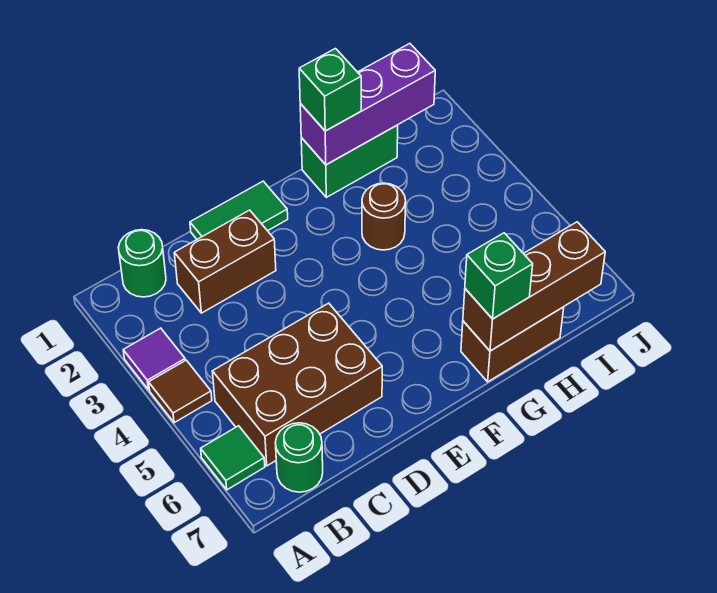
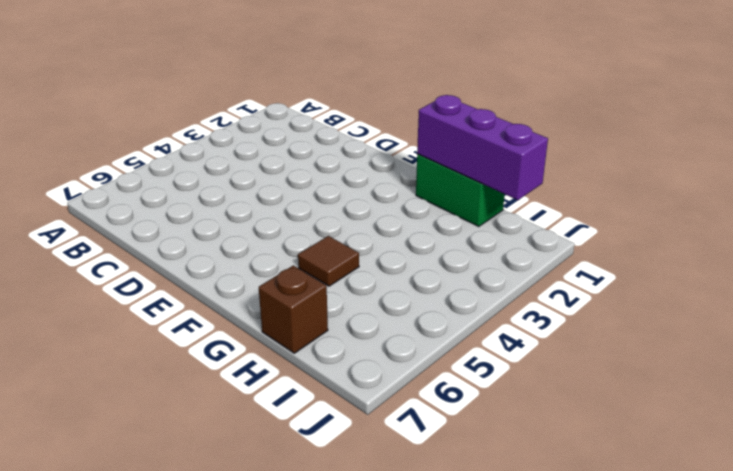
brown tile G5 level 1 -> brown tile A4 level 1
brown brick H7 level 1 -> brown brick G7:H7 level 1
none -> purple tile A3 level 1
none -> green tile A6 level 1
none -> green round brick B1 level 1

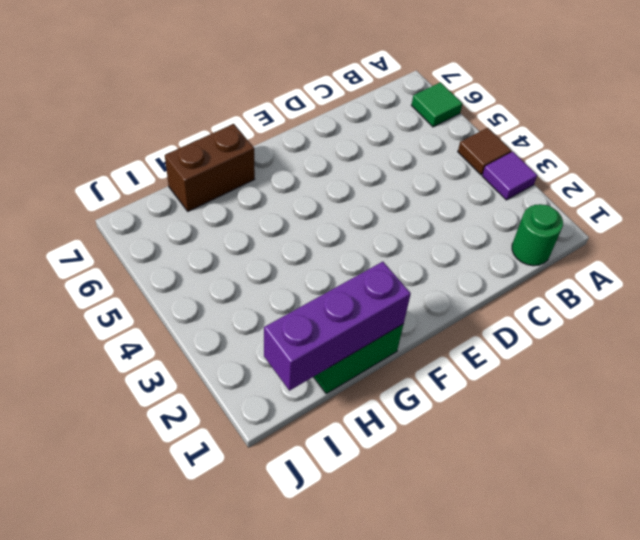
none -> brown brick B5:D6 level 1
none -> green round brick B7 level 1
none -> brown brick C2:D2 level 1

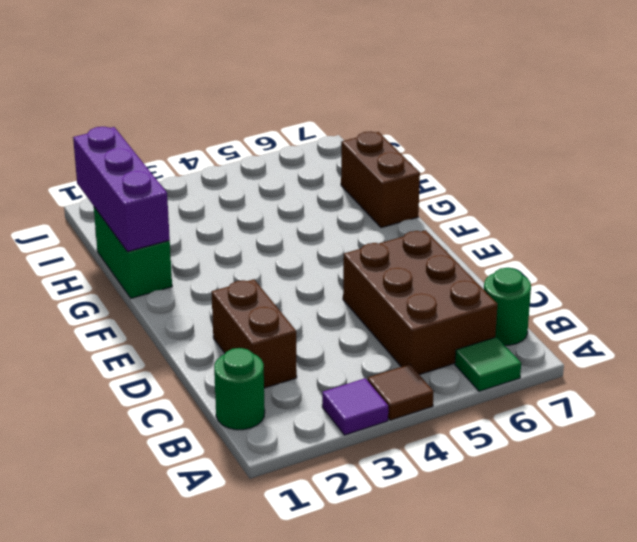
none -> green tile D1:E1 level 1
none -> brown round brick G3 level 1
none -> brown brick G7:I7 level 2

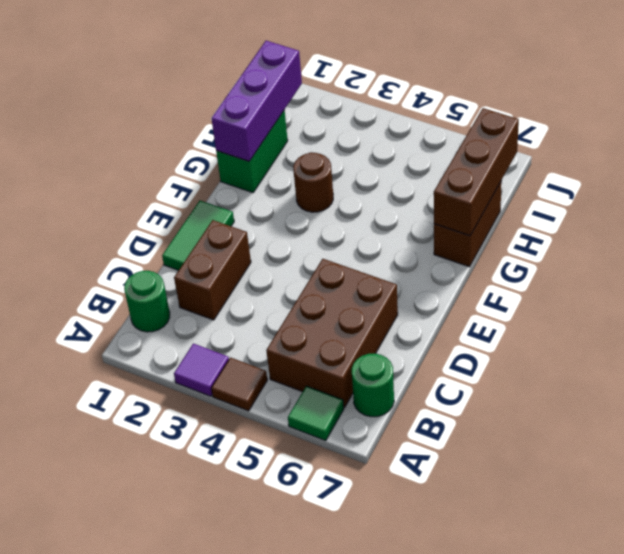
none -> green brick G1 level 3
none -> green brick G7 level 3

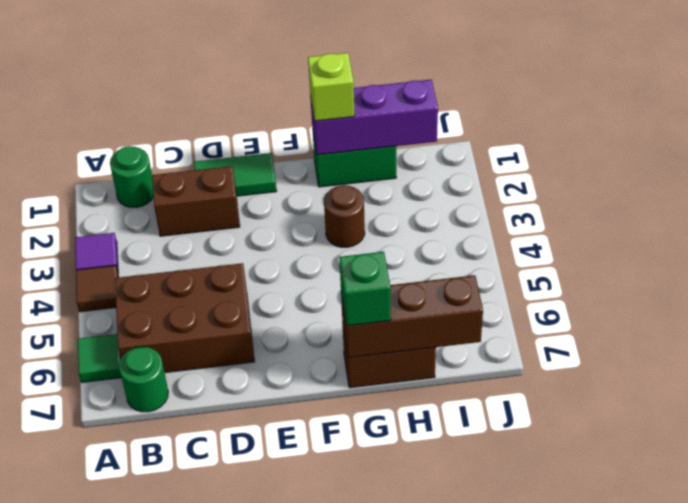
lime brick G1 level 3 -> green brick G1 level 3

